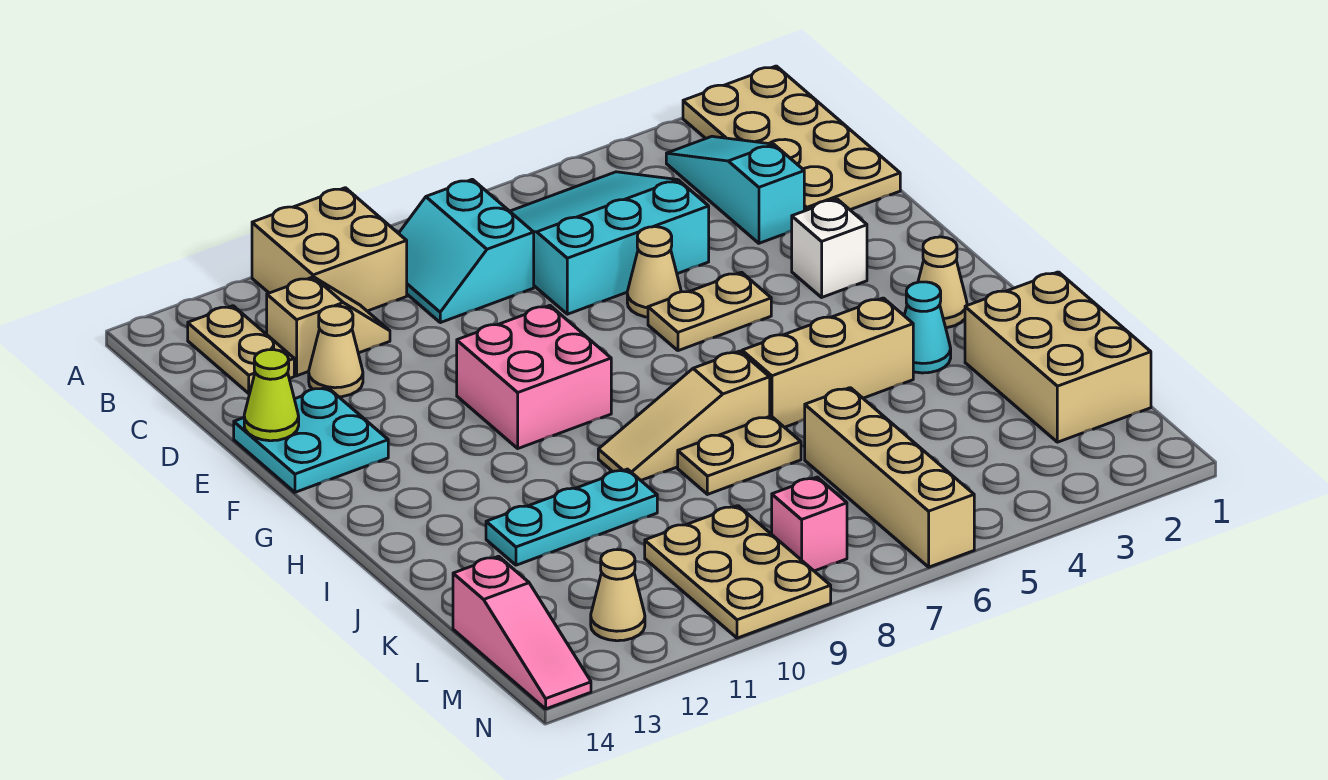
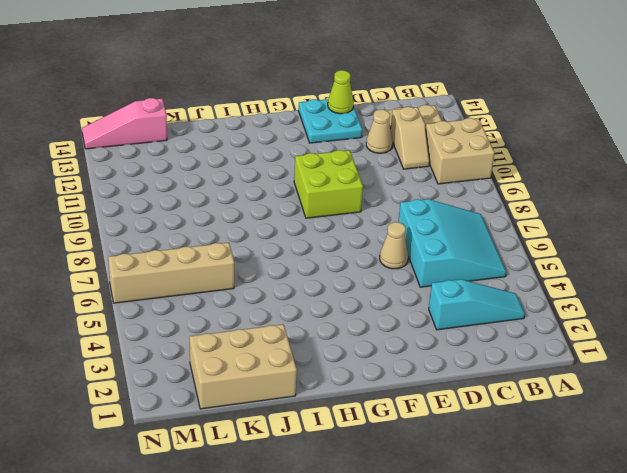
lime brick F9:G10 level 1 -> pink brick F9:G10 level 1
none -> tan plate A1:D2 level 1
none -> cyan slope B8:C9 level 1 top 8
none -> white brick F3 level 1

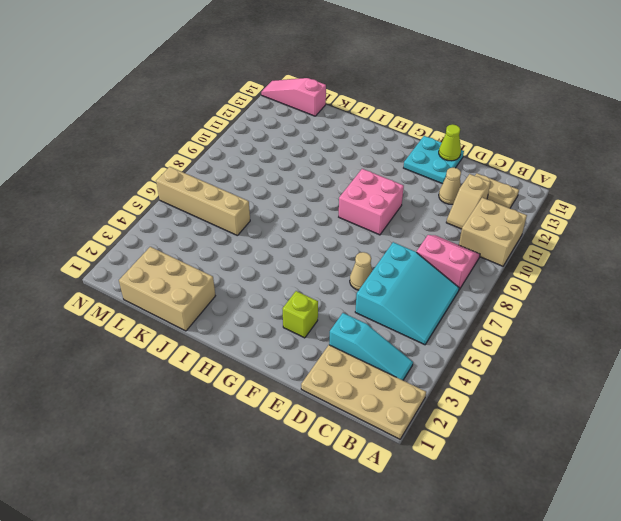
pink slope B8:C9 level 1 top 8 -> cyan slope B8:C9 level 1 top 8
lime brick F3 level 1 -> white brick F3 level 1
none -> tan plate F5:F6 level 1
none -> tan cone H2 level 1
none -> cyan cone I3 level 1

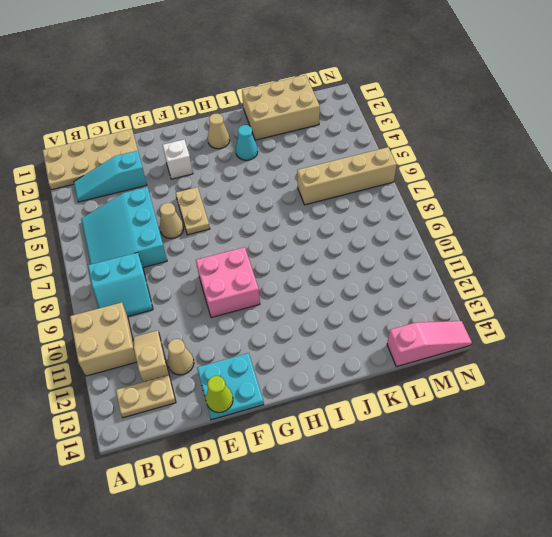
none -> tan brick I4:I6 level 1
none -> tan slope I7:I9 level 1 top 7
none -> tan plate J7:J8 level 1

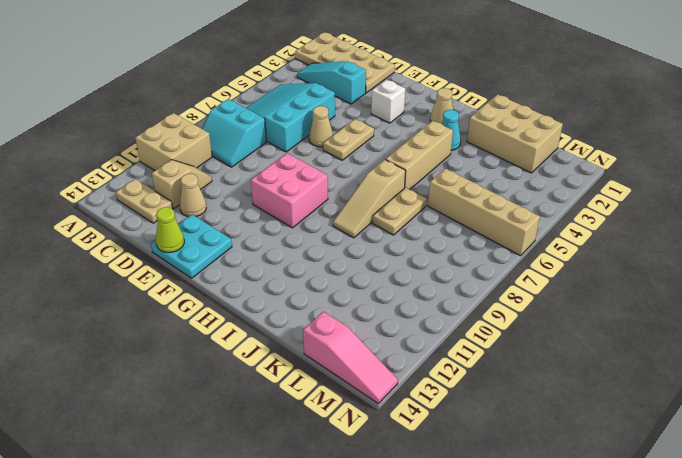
none -> cyan plate J10:J12 level 1
none -> tan plate L9:N10 level 1
none -> pink brick M8 level 1

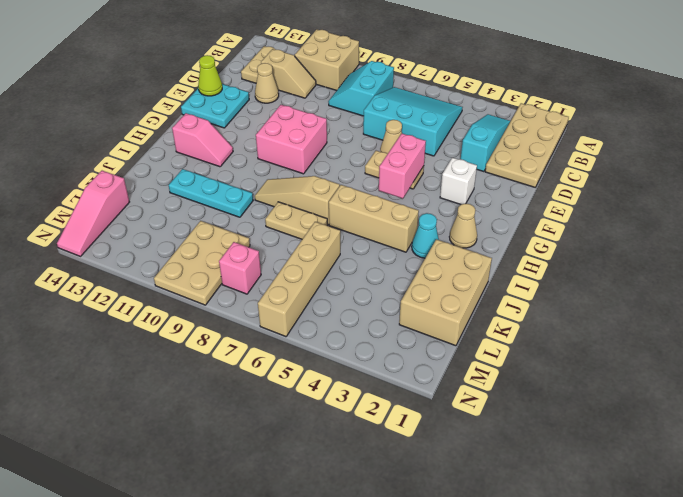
pink brick F5:G5 level 2 -> none
pink slope H12:H13 level 1 top 13 -> none
none -> tan cone M12 level 1

